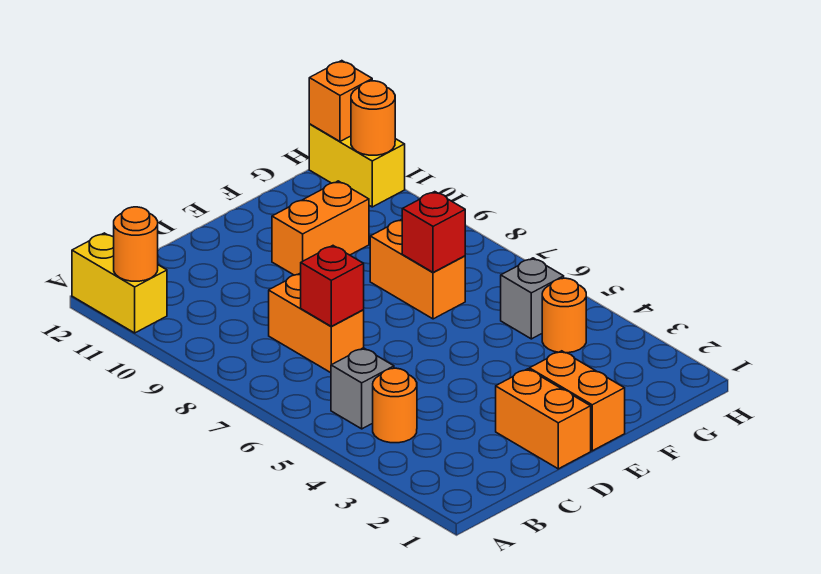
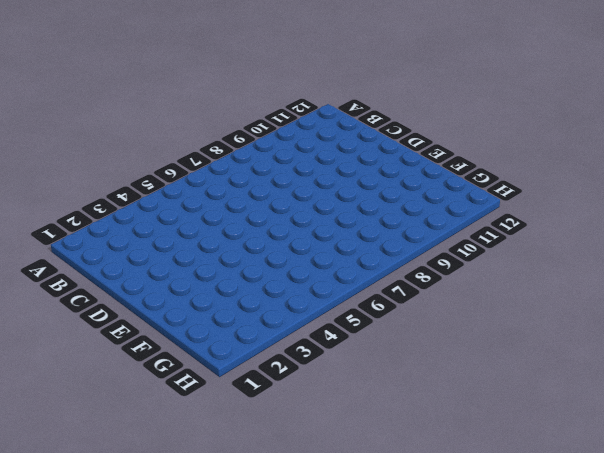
none -> yellow brick A11:A12 level 1
none -> orange round brick B4 level 1
none -> grey brick B5 level 1

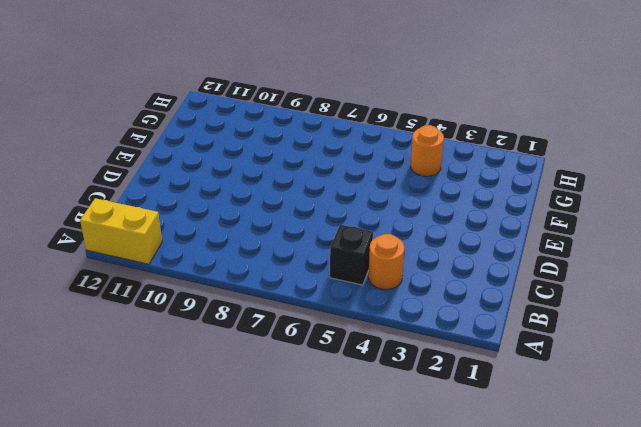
black brick B5 level 1 -> grey brick B5 level 1
none -> orange brick C7:C8 level 1
none -> orange brick D1:D2 level 1
none -> orange brick E1:E2 level 1

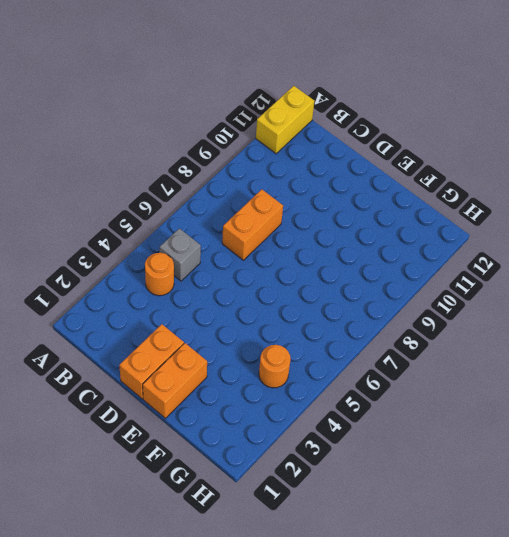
none -> orange brick E10:F10 level 1
none -> orange brick F7:F8 level 1
none -> grey brick G5 level 1

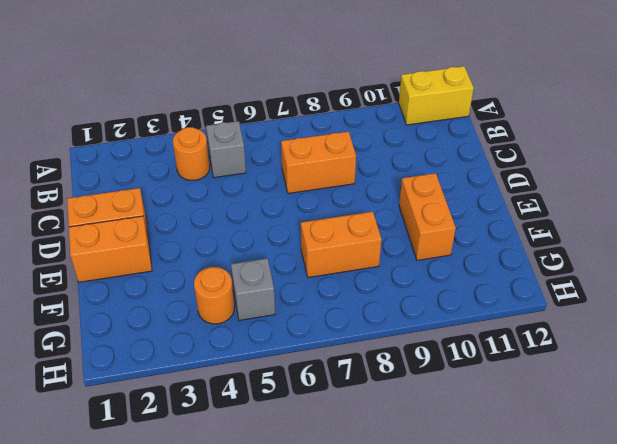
none -> yellow brick H11:H12 level 1
none -> orange round brick A11 level 2
none -> red brick C7 level 2

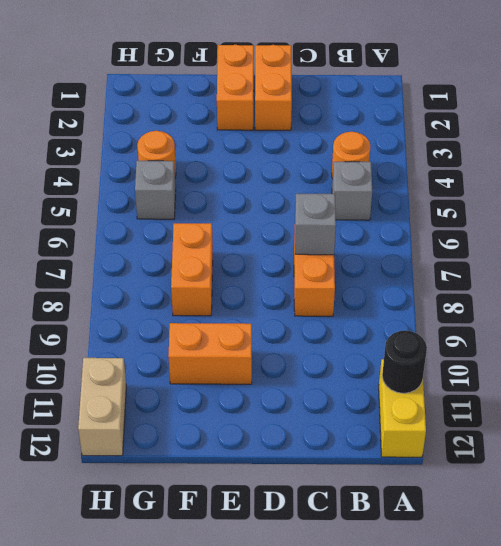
black round brick A11 level 2 -> orange round brick A11 level 2
grey brick C7 level 2 -> red brick C7 level 2
tan brick H11:H12 level 1 -> yellow brick H11:H12 level 1
none -> red brick F7 level 2
none -> orange round brick H11 level 2
none -> orange brick H12 level 2

